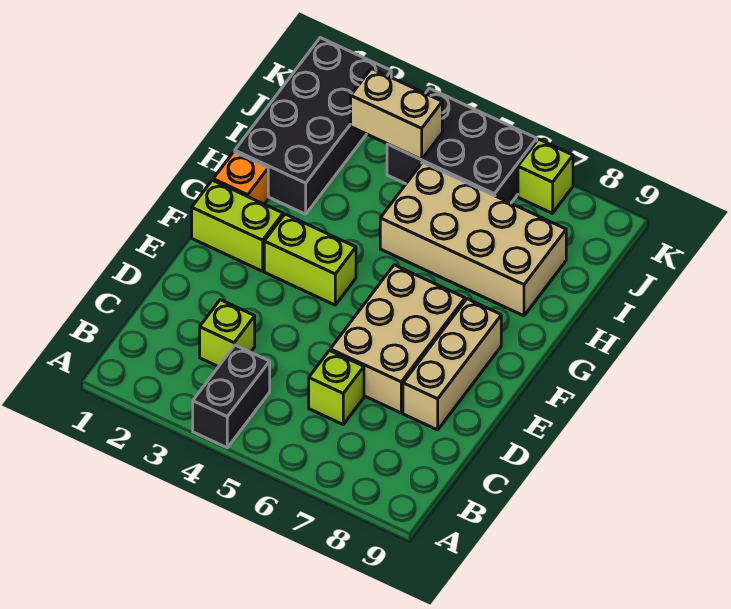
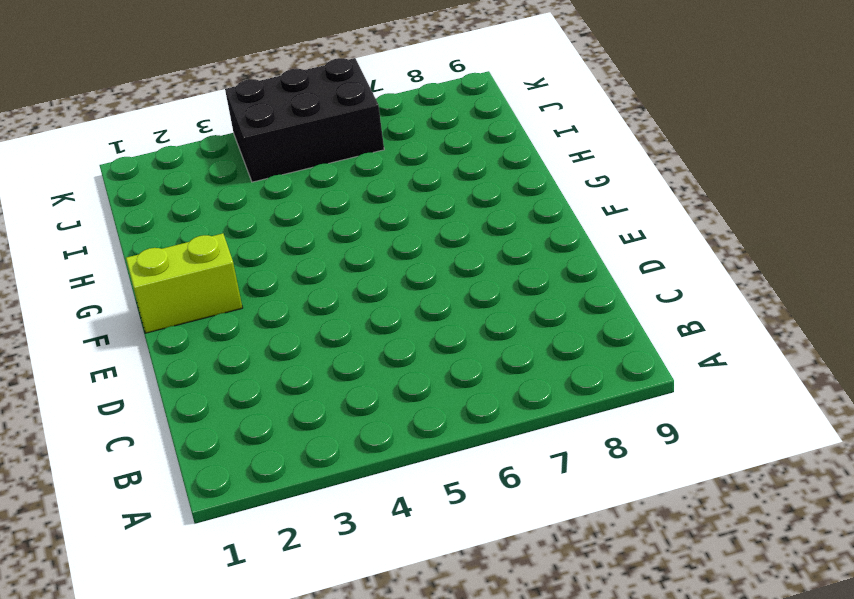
none -> black brick A4:B4 level 1
none -> lime brick C3 level 1
none -> lime brick C6 level 1

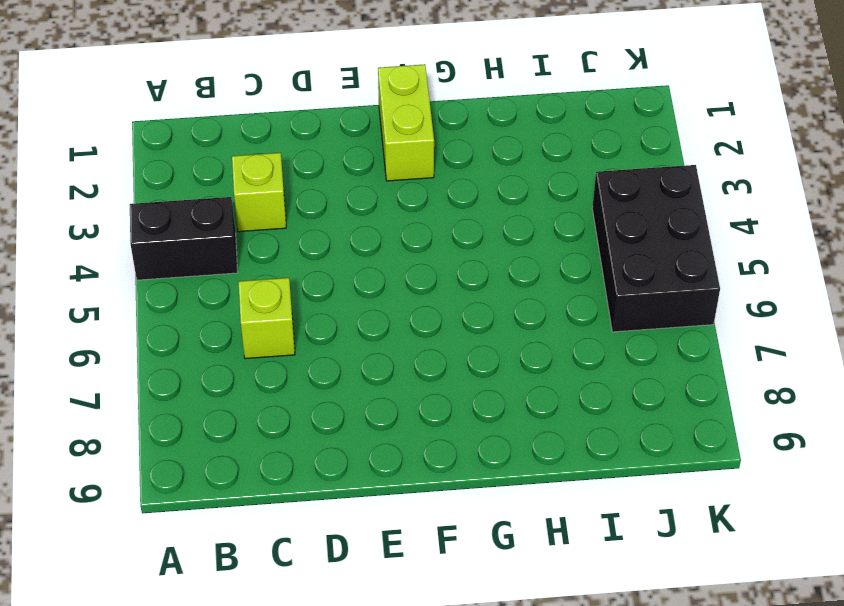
none -> tan brick D6:F7 level 1
none -> tan brick D8:F8 level 1
none -> lime brick F3:F4 level 1

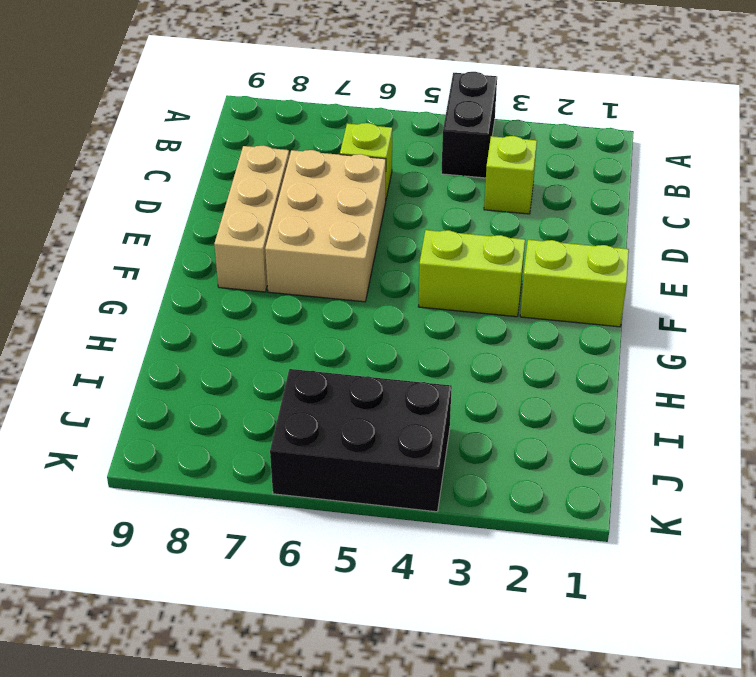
none -> orange brick G1 level 1
none -> black brick H1:K2 level 1
none -> tan brick H5:I8 level 1

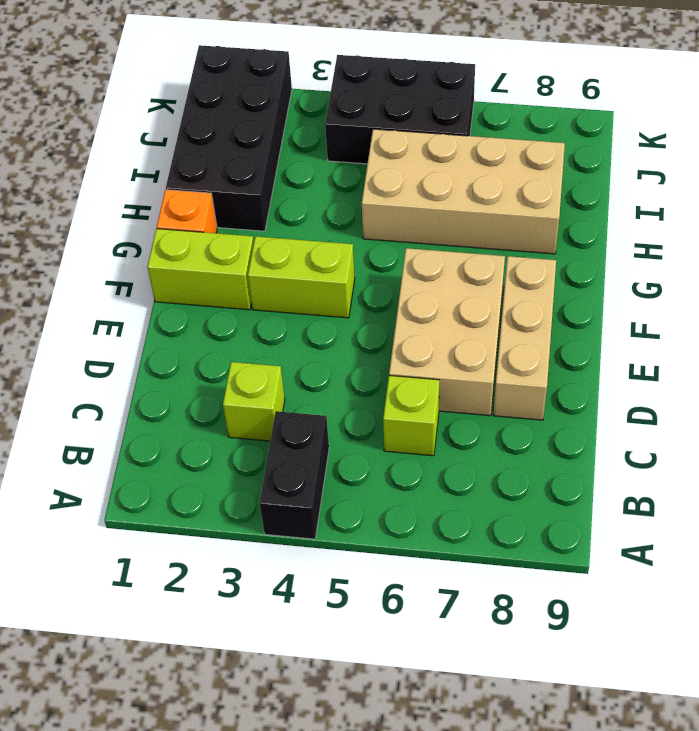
none -> lime brick K7 level 1
none -> tan brick J3:J4 level 2

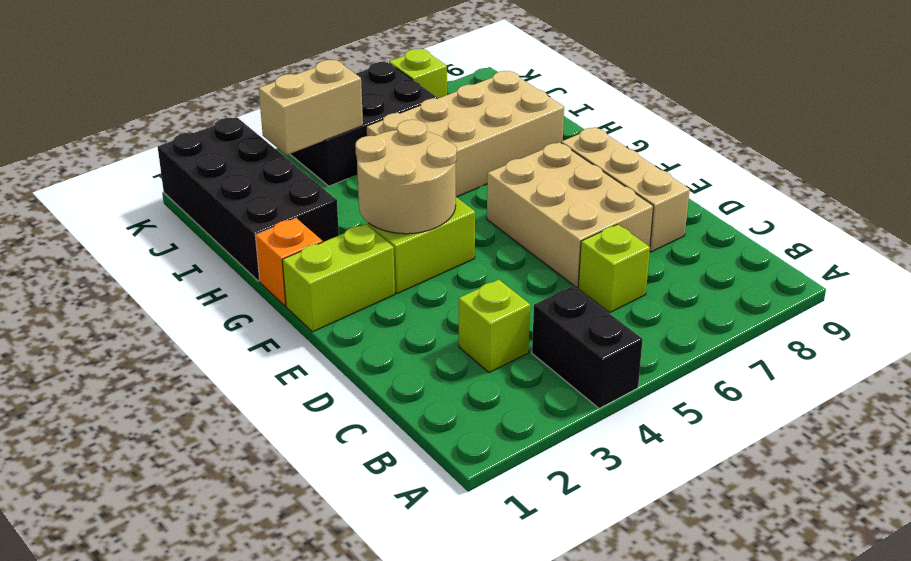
tan round brick F3:G4 level 2 -> none

